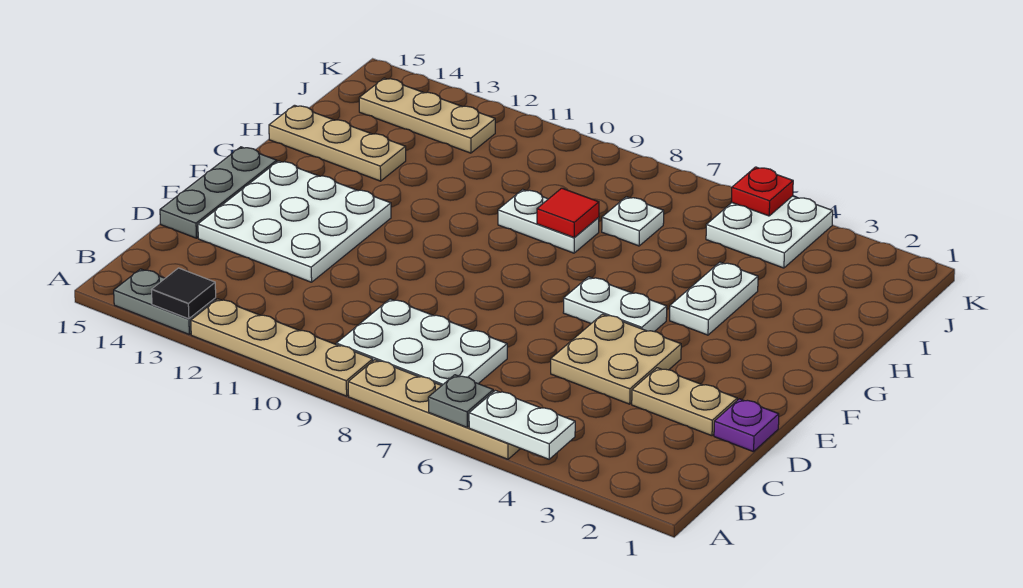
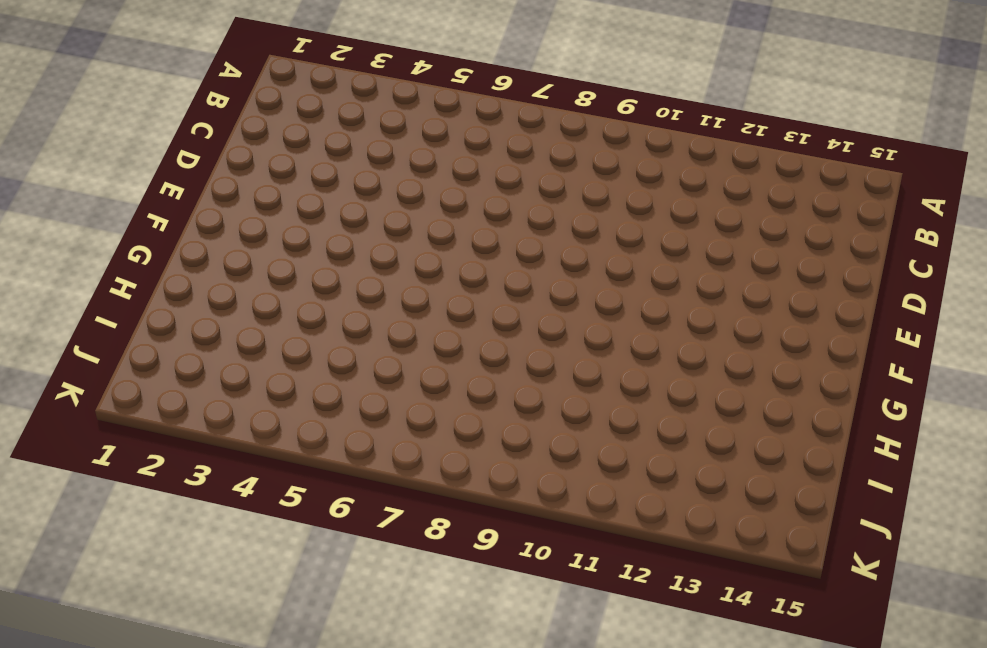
none -> tan plate A5:A8 level 1
none -> tan plate A9:A12 level 1
none -> grey plate A13:A14 level 1

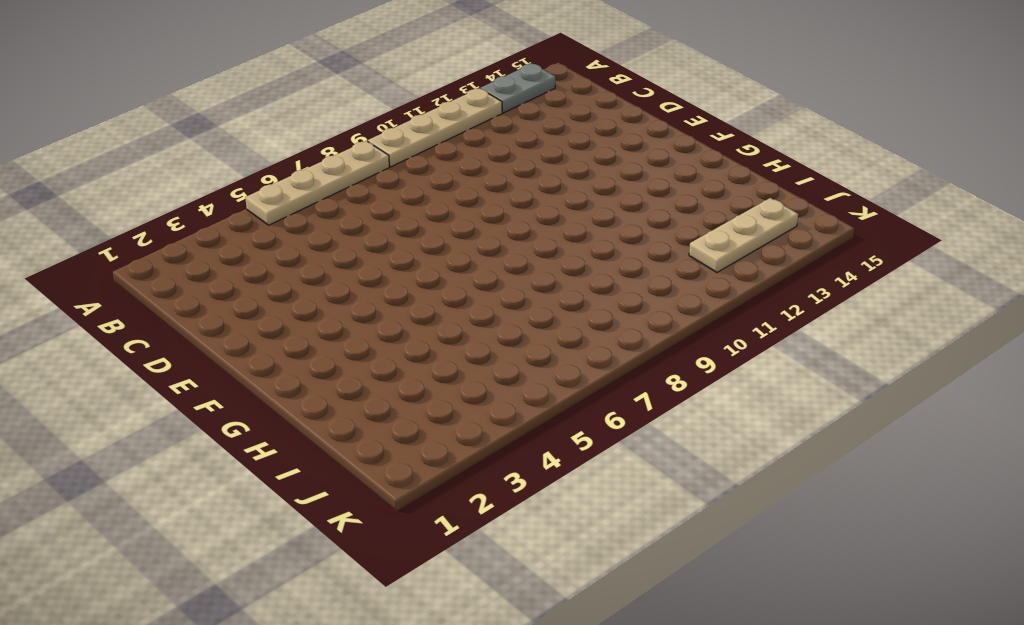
none -> white plate B7:C9 level 1
none -> purple plate D1 level 1
none -> tan plate D2:D3 level 1

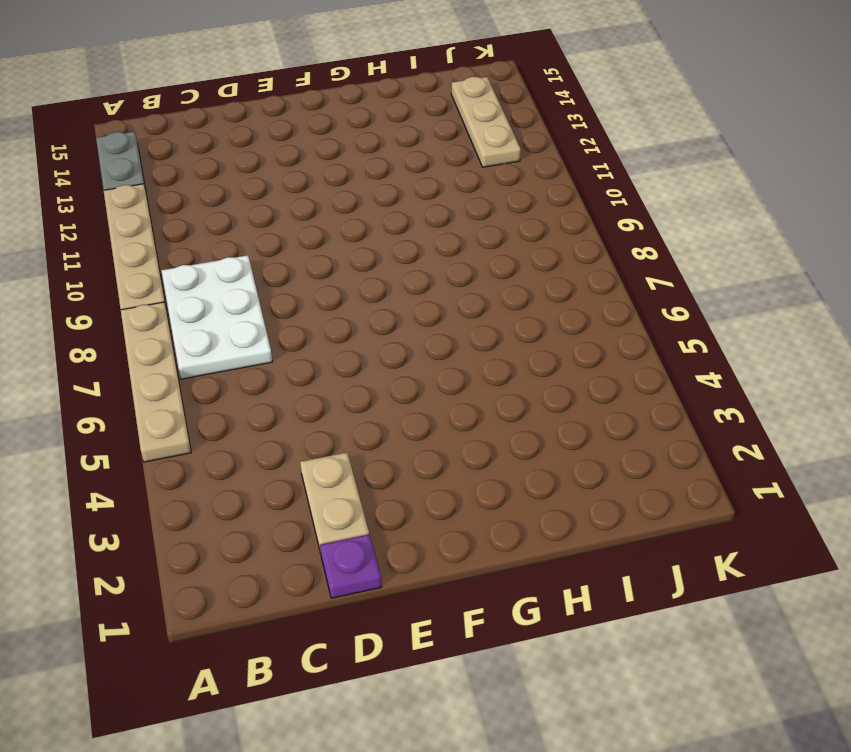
none -> tan plate D4:E5 level 1
none -> white plate D12:F14 level 1
none -> grey plate D15:F15 level 1

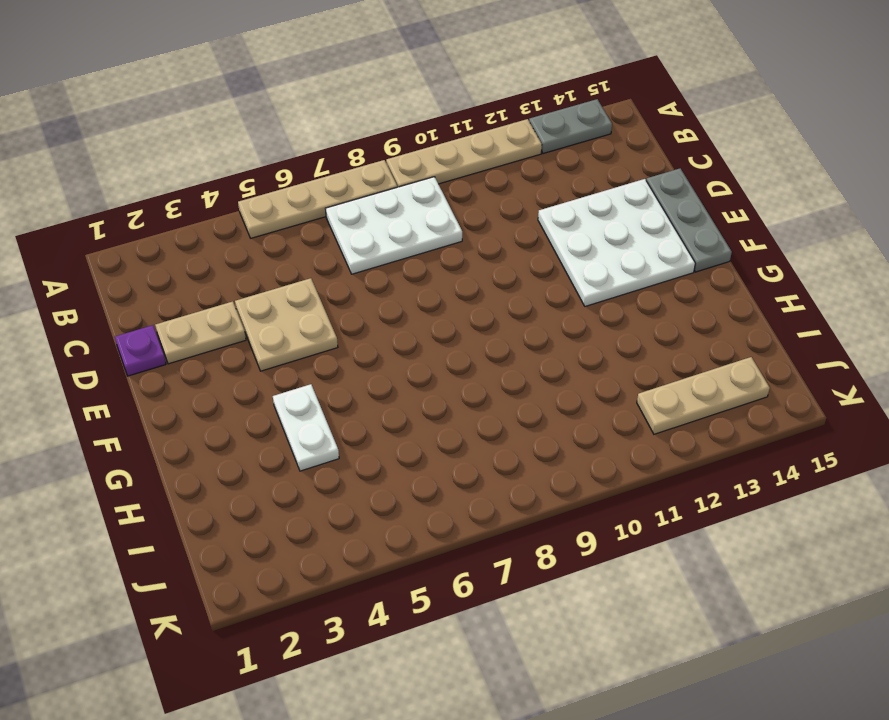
none -> white plate F5:F6 level 1
none -> white plate H8:H9 level 1
none -> tan plate H13:H15 level 1

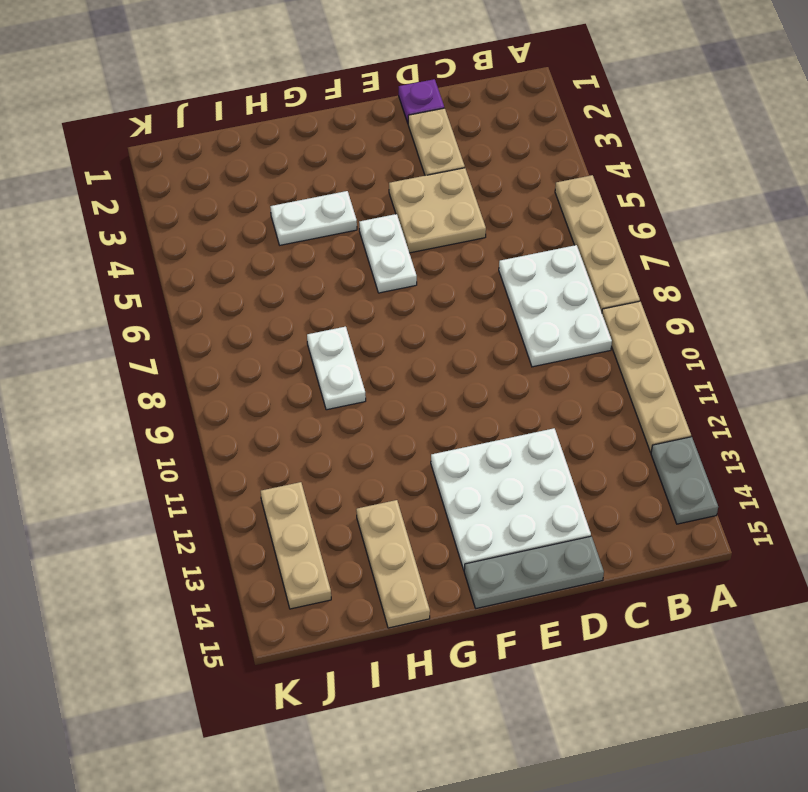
none -> white plate I7 level 1
none -> white plate J4:K5 level 1
none -> white plate A4:A5 level 2

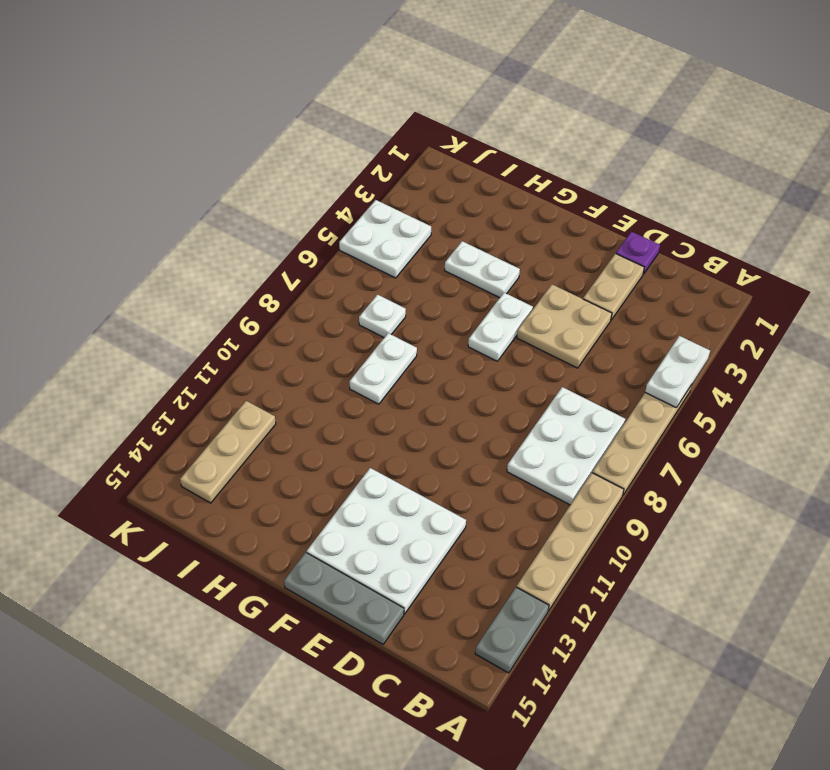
none -> tan plate H13:H15 level 1
none -> grey plate A6 level 2
none -> black tile A13 level 2

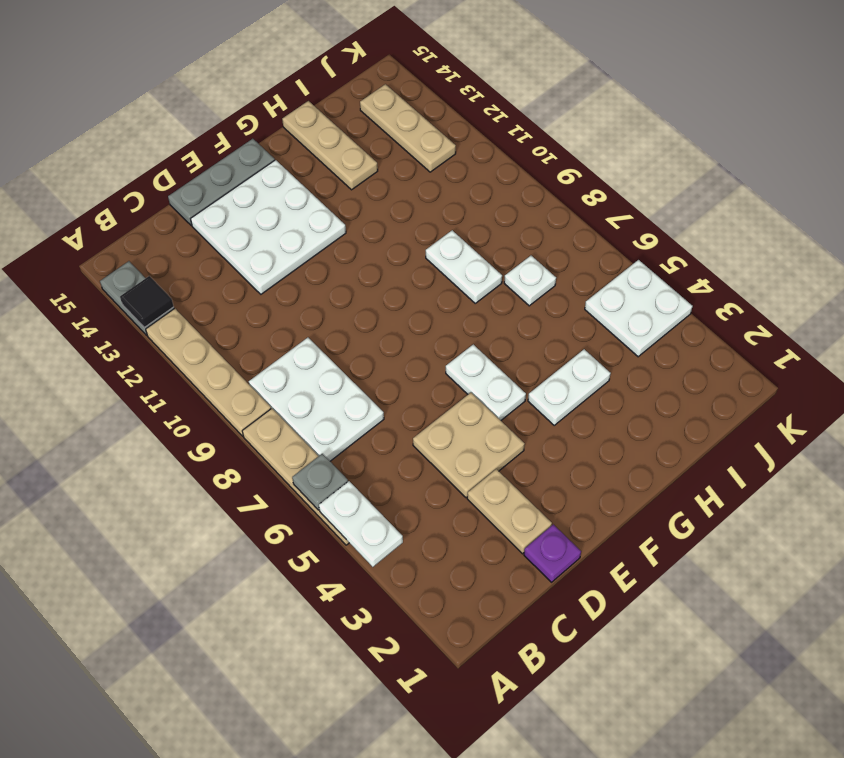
none -> red tile H8 level 2
none -> red plate K5 level 2

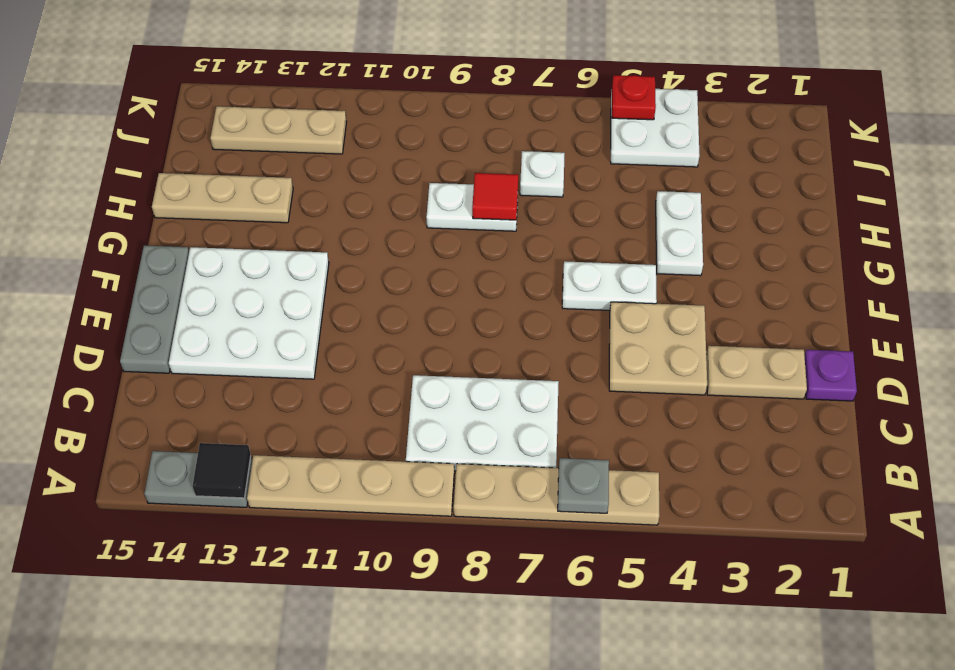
none -> white plate A4:A5 level 2

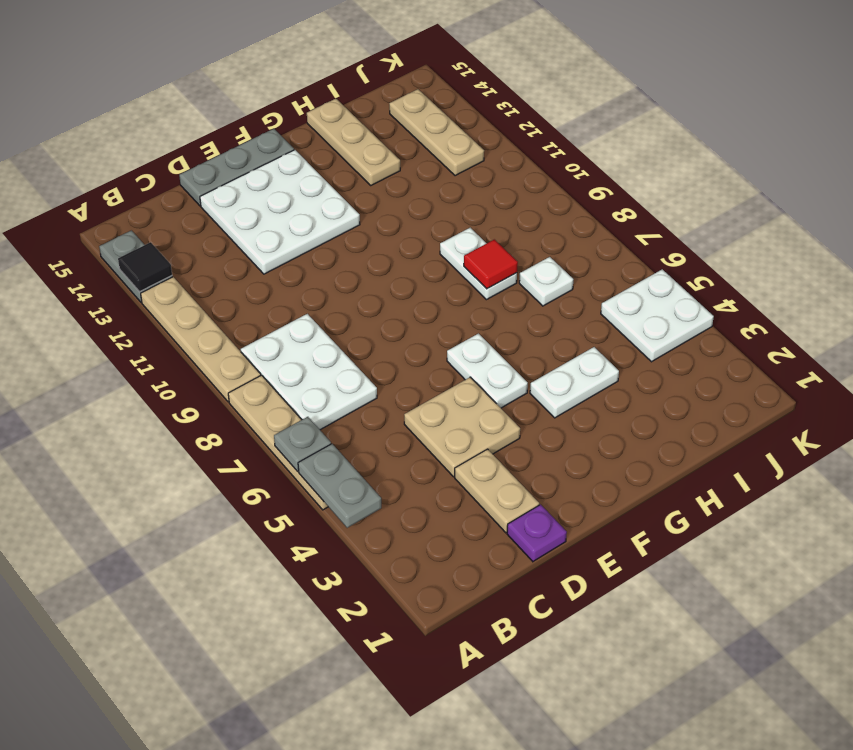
grey plate A4:A5 level 2 -> white plate A4:A5 level 2
none -> red plate K5 level 2

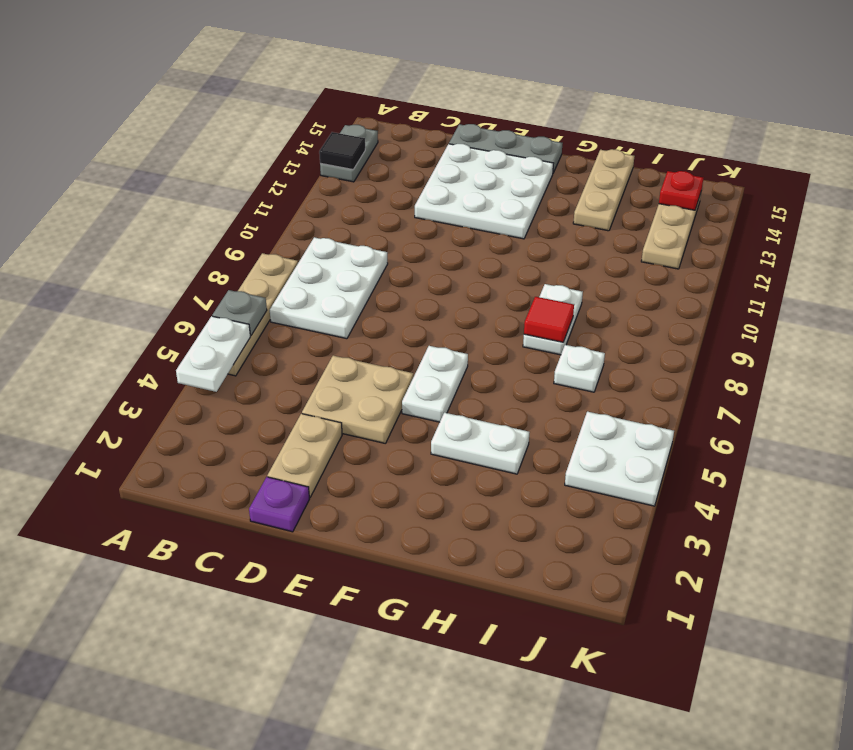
red plate J14 level 2 -> red plate K5 level 2
none -> tan plate A9:A12 level 1

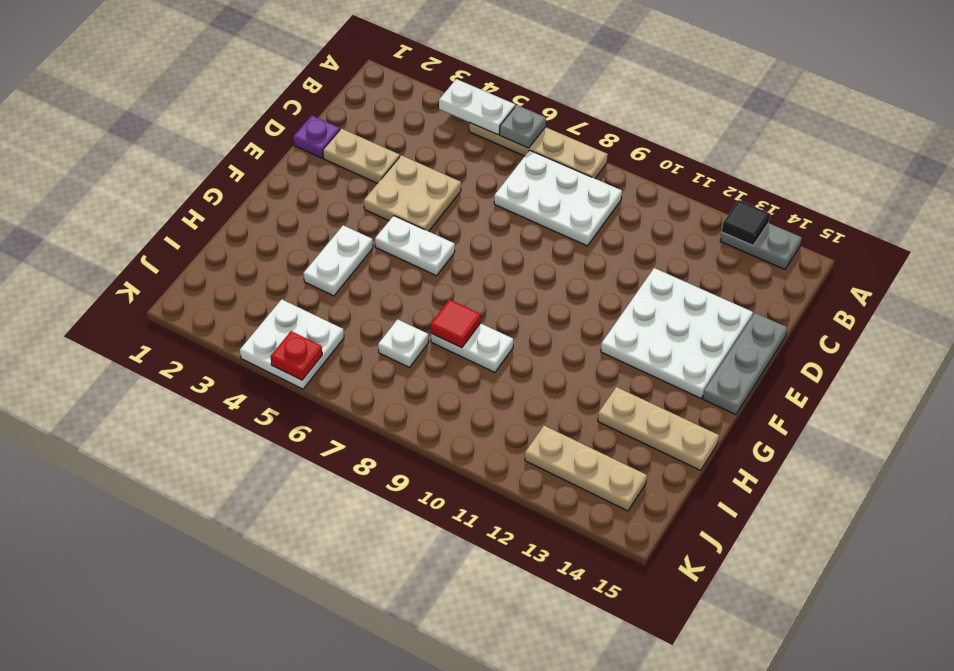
none -> tan plate A9:A12 level 1

